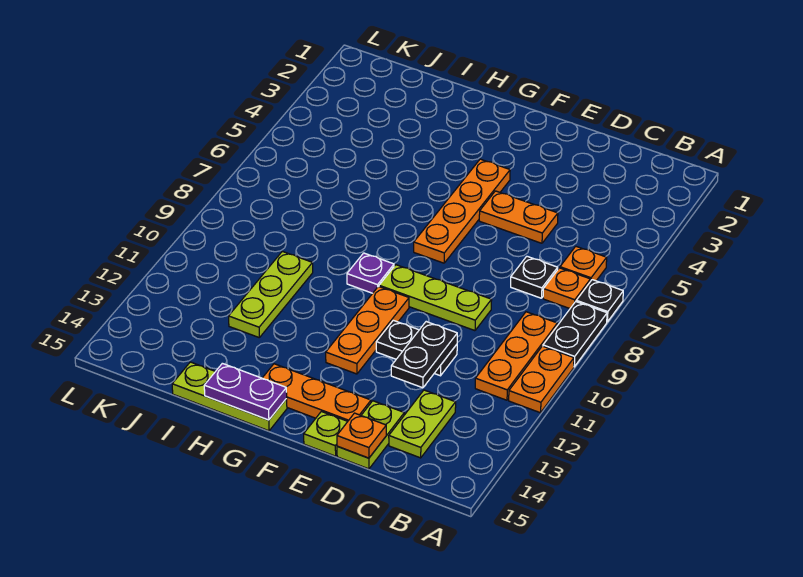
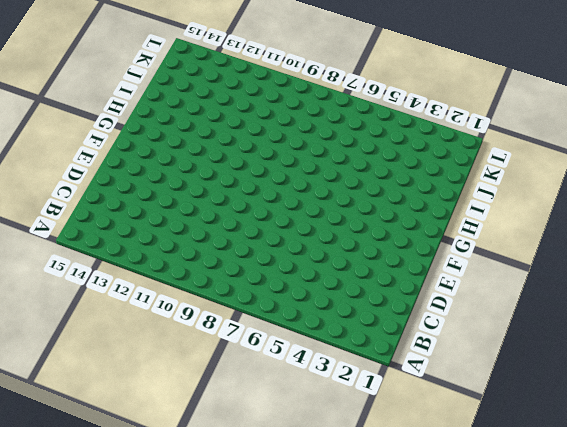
none -> black plate A7 level 1
none -> black plate A8:A9 level 1
none -> orange plate A10:A11 level 1

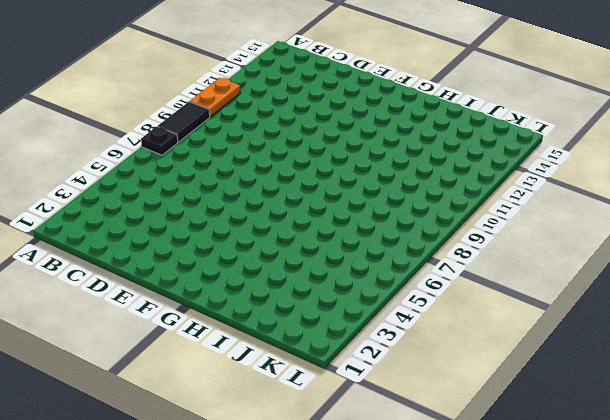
black tile A8:A9 level 1 -> black plate A8:A9 level 1
none -> orange plate B6 level 1
none -> orange plate B7 level 1
none -> orange plate B9:B11 level 1

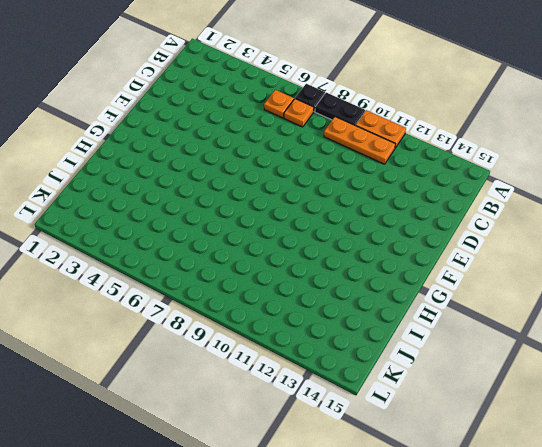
none -> black plate C7 level 1
none -> lime plate C13:C14 level 1
none -> orange plate D5:E5 level 1

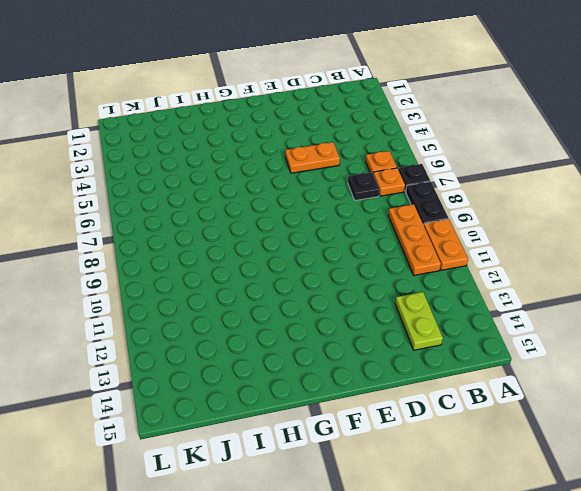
none -> lime plate D9:F9 level 1
none -> black plate D11:E11 level 1
none -> lime plate D14:D15 level 1

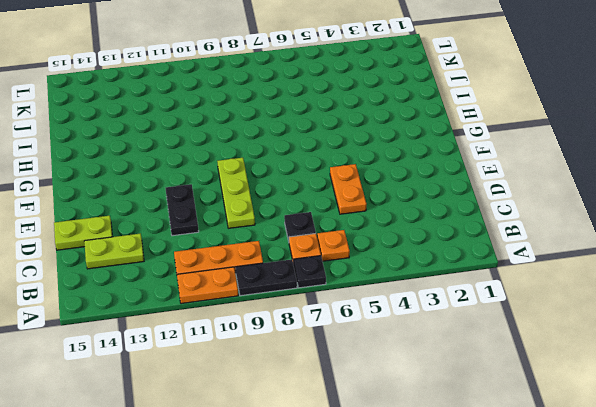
none -> orange plate E14:G14 level 1
none -> lime plate E15 level 1
none -> orange plate F4:F7 level 1

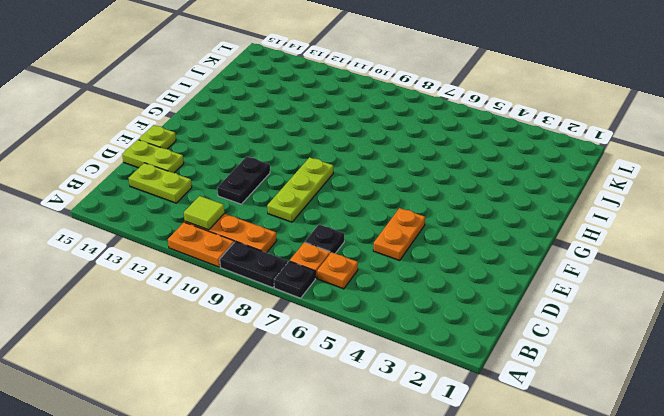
lime tile B11 level 2 -> none
none -> orange plate E14:G14 level 1
none -> orange plate F4:F7 level 1
none -> orange plate F10:F12 level 1

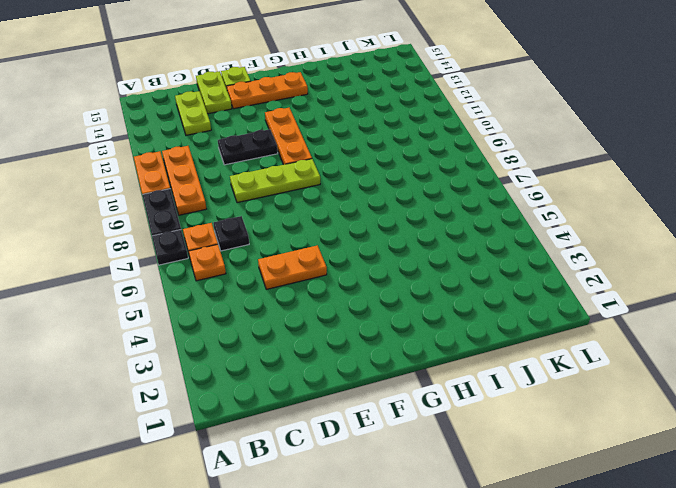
none -> orange plate F4:F7 level 1
none -> purple plate G9 level 1
none -> lime plate G15:I15 level 1

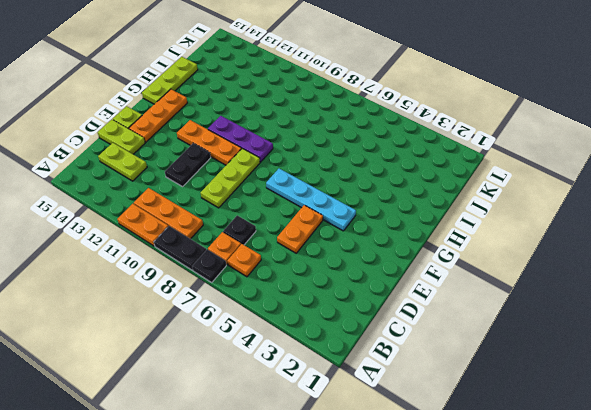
cyan plate F4:F7 level 1 -> orange plate F4:F7 level 1
purple plate G9:G11 level 1 -> purple plate G9 level 1
none -> lime plate I10:I12 level 1
none -> black plate D11:D12 level 2
none -> orange plate D15 level 2

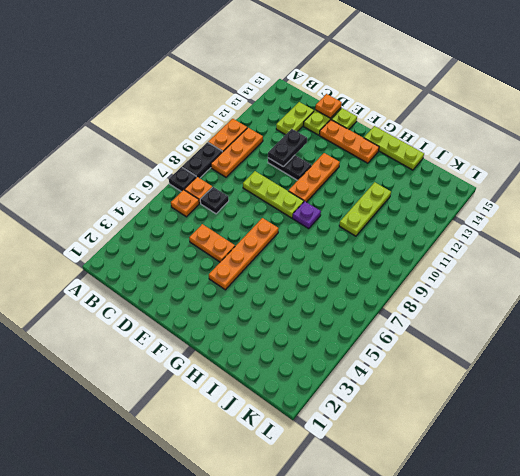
none -> purple plate G15:H15 level 2

